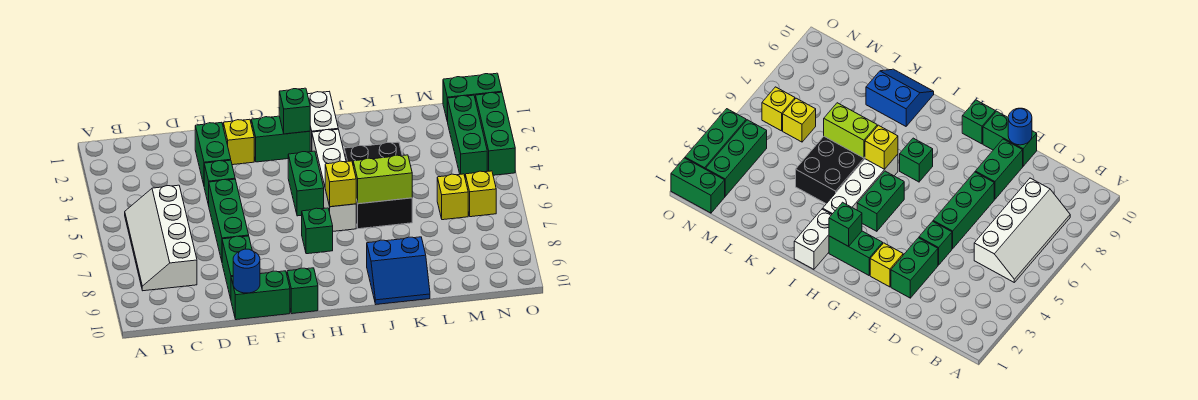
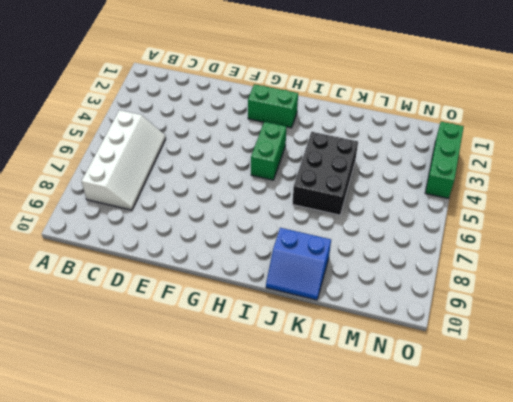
white slope B5:C8 level 1 top B -> white slope B5:C8 level 1 top C
none -> green brick E2:E3 level 1
none -> green brick E4 level 1
none -> green brick E5:E7 level 1

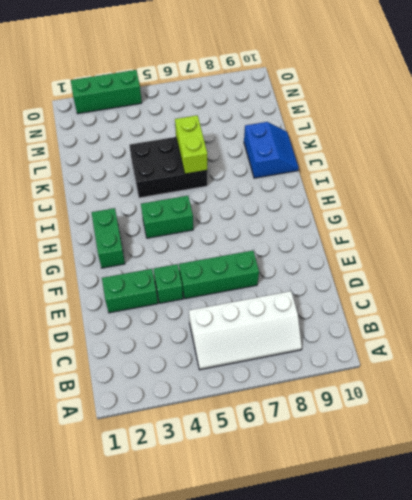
none -> green brick E8:E9 level 1
none -> green brick E10:F10 level 1
none -> yellow brick F2 level 1

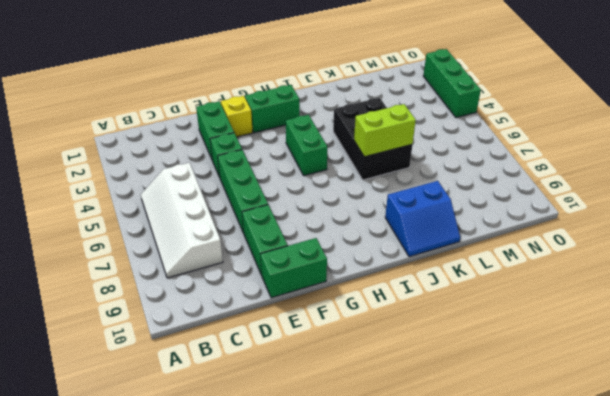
none -> green brick G10 level 1
none -> green brick H7 level 1
none -> white brick I1:I2 level 1

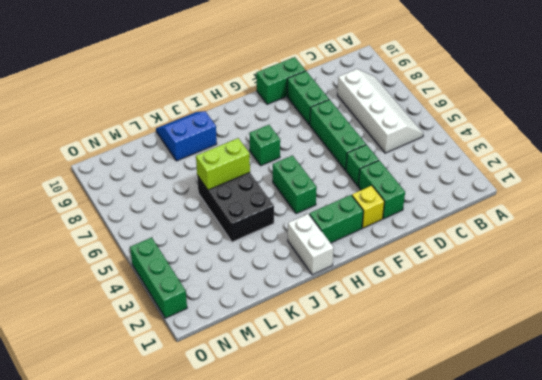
none -> green brick G10 level 1
none -> white brick I3:I6 level 1
none -> yellow brick M6 level 1

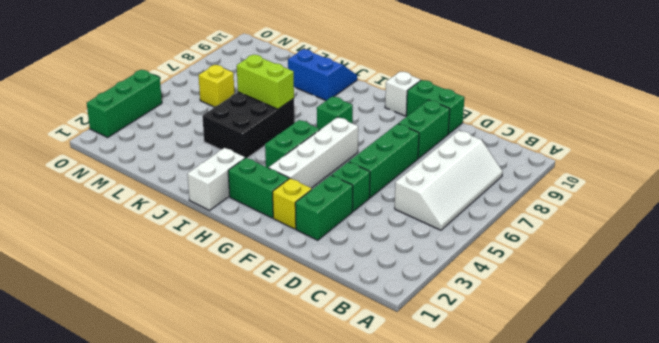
white brick G3:G6 level 1 -> white brick I3:I6 level 1
white brick G10 level 1 -> green brick G10 level 1
none -> green brick N1:O1 level 1
none -> green brick N2:N4 level 1
none -> yellow brick N6 level 1

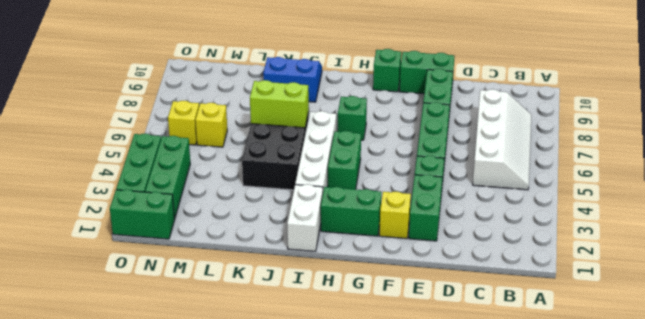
none -> blue round brick E10 level 2
none -> green brick H2 level 2
none -> yellow brick I6 level 2

